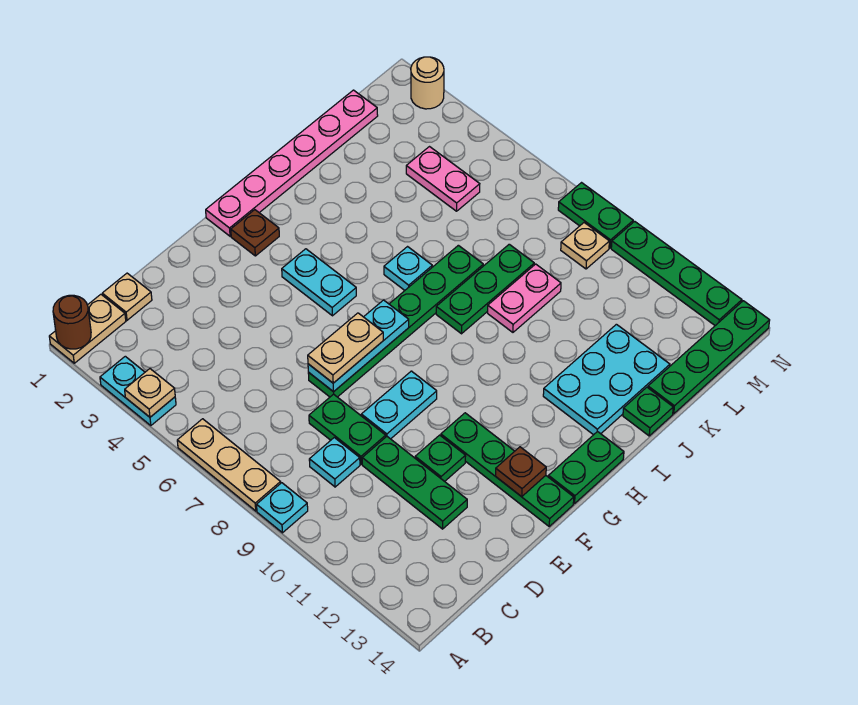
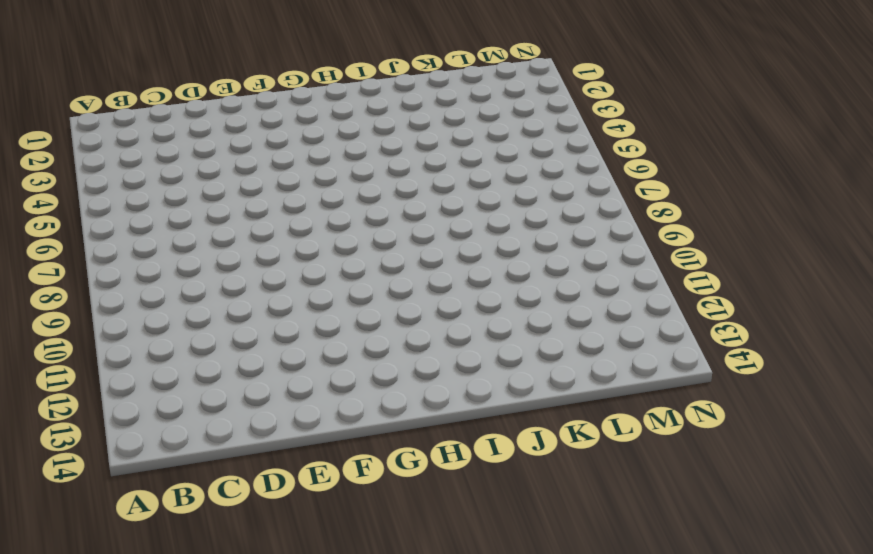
none -> tan plate A1:B1 level 1
none -> cyan plate A3:A4 level 1
none -> tan plate A6:A8 level 1
none -> cyan plate A9 level 1

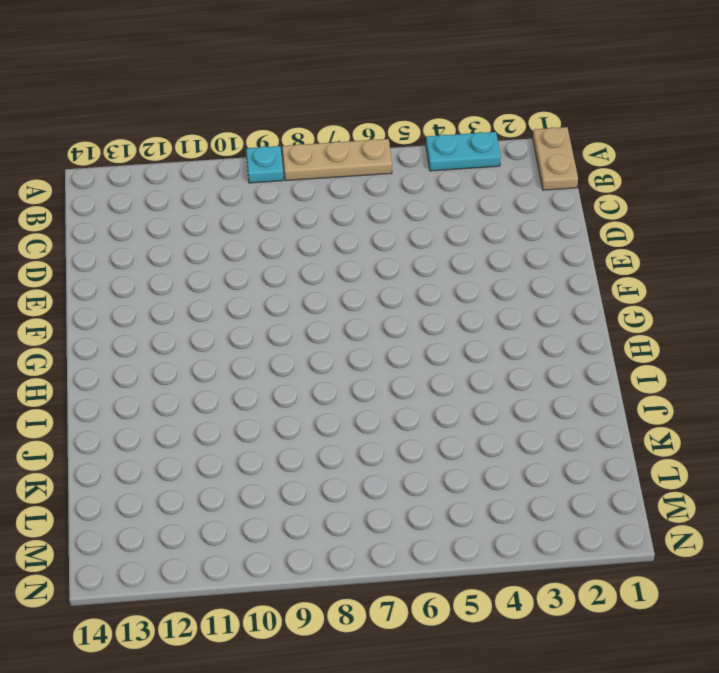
none -> tan plate C1 level 1
none -> cyan plate C9 level 1
none -> green plate D8:D9 level 1
none -> green plate D10:D12 level 1

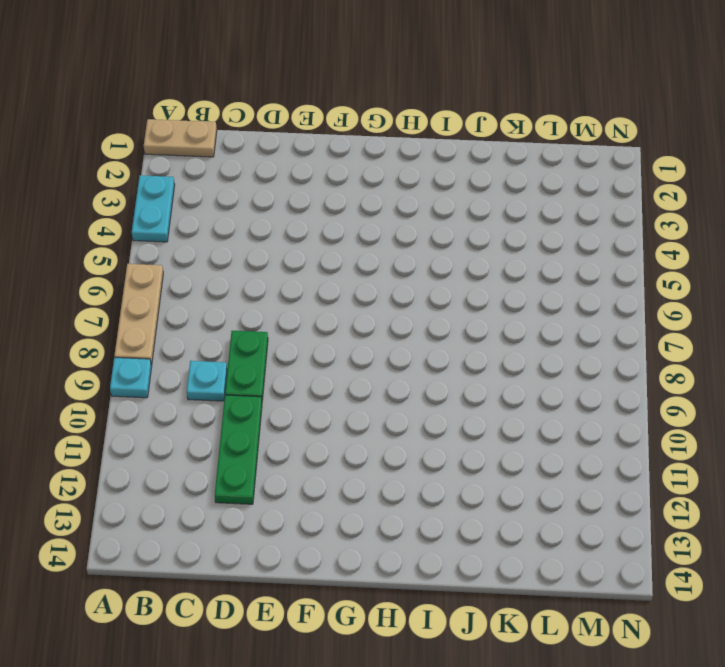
none -> tan plate C1 level 1
none -> green plate E7:J7 level 1
none -> cyan plate E9:F9 level 1
none -> green plate E11 level 1

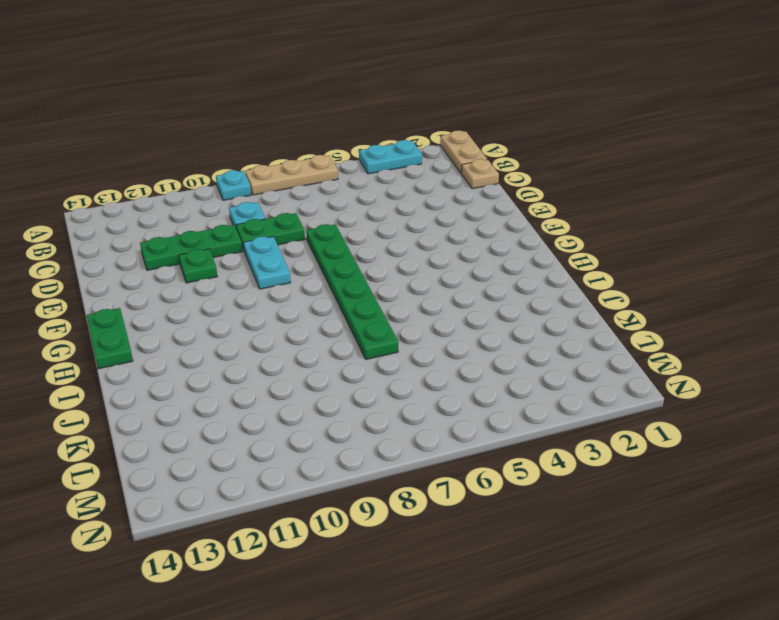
none -> green plate F11:F14 level 1
none -> pink plate G1:L1 level 1
none -> brown plate G2 level 1
none -> cyan plate G4:G5 level 1

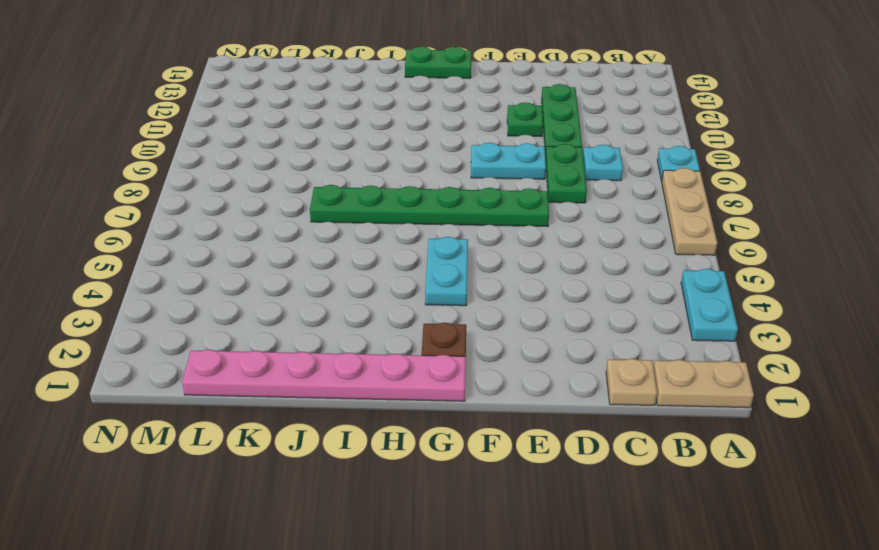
none -> green plate F11:F14 level 1
none -> cyan plate I6 level 1
none -> green plate I8:K8 level 1
none -> cyan plate I12:K13 level 1

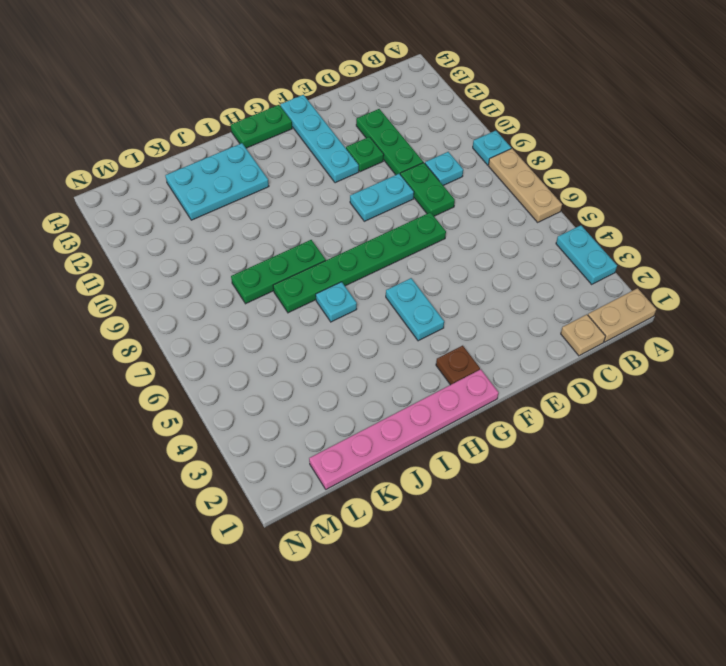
cyan plate F11:F14 level 1 -> green plate F11:F14 level 1
none -> pink plate J9:K9 level 1
none -> green plate J14 level 1
none -> green plate K14:N14 level 1
none -> pink plate L4:L5 level 1

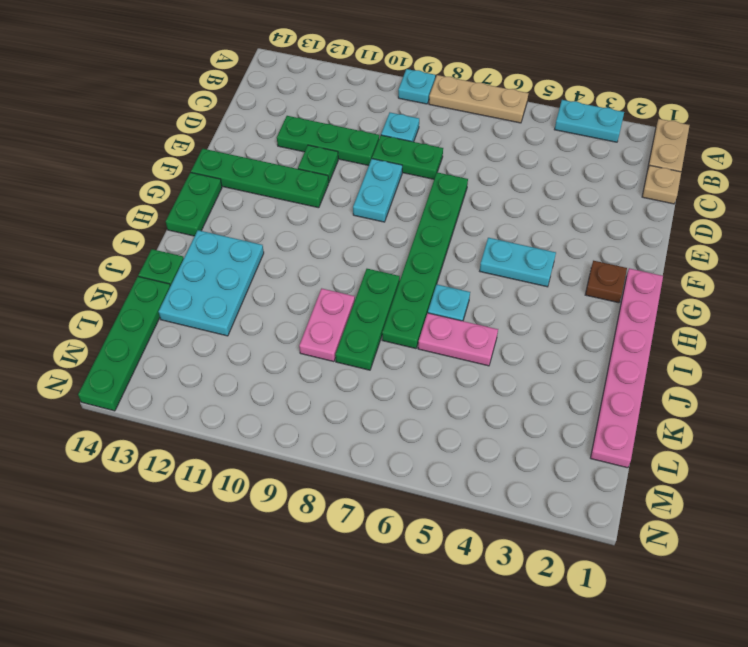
pink plate J5:J6 level 1 -> pink plate L4:L5 level 1
none -> tan plate M9 level 1
none -> tan round brick N2 level 1
none -> green plate N8:N9 level 1
none -> green plate N10:N13 level 1

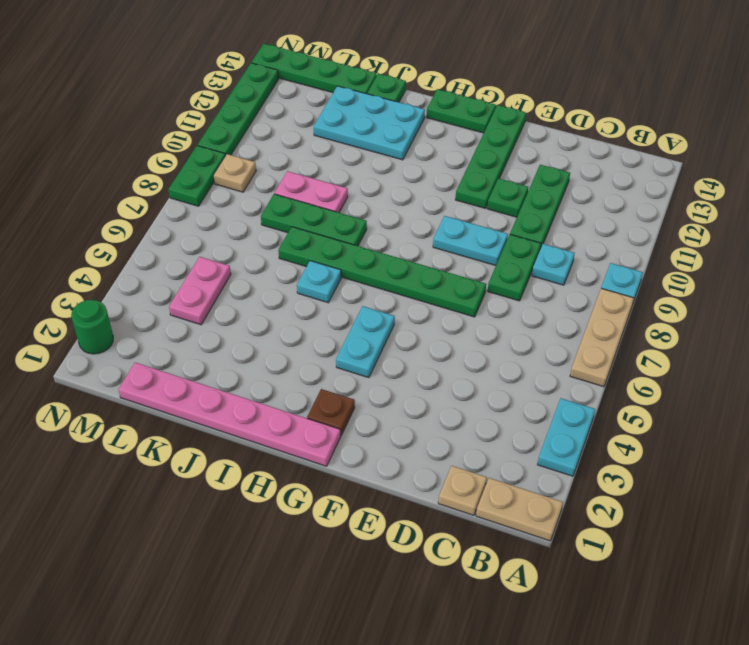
green round brick N2 level 1 -> tan round brick N2 level 1
none -> brown round brick A1 level 2
none -> tan plate A4 level 2
none -> cyan plate E7:G7 level 2
none -> brown plate F13 level 2

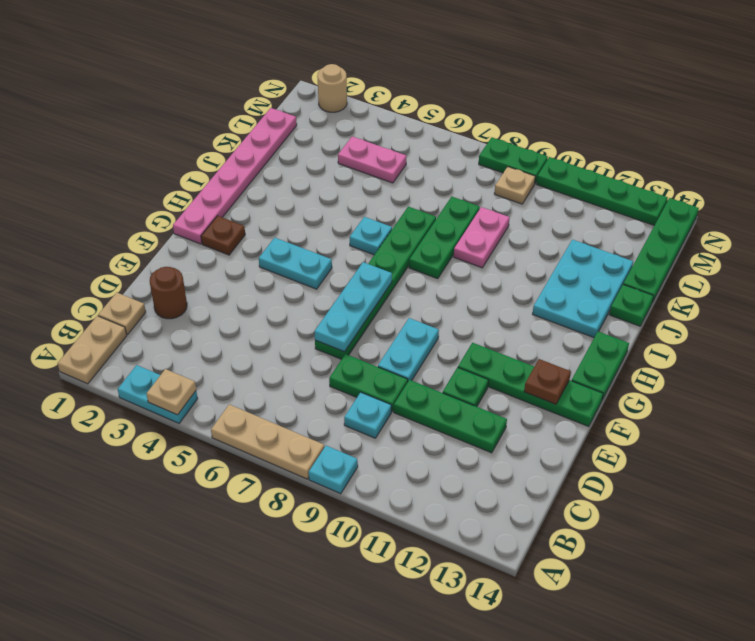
brown round brick D2 level 1 -> brown round brick A1 level 2
none -> tan plate E7:F7 level 3

